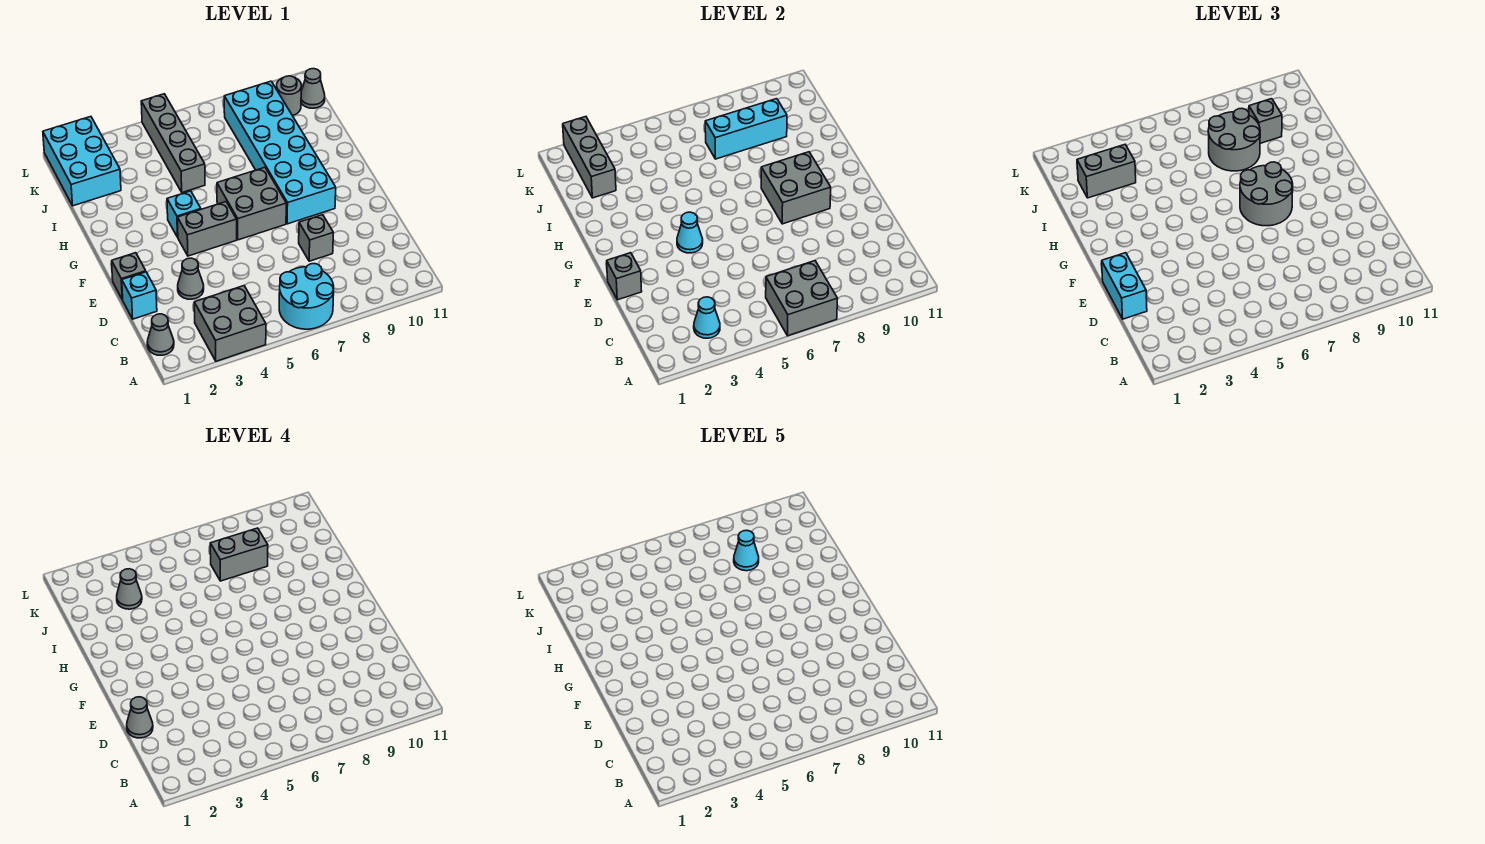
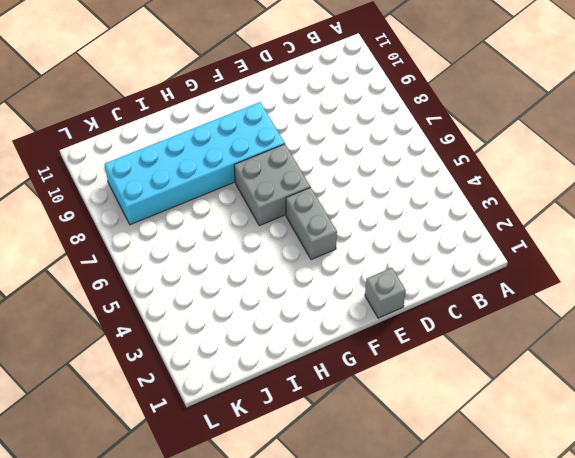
none -> grey brick A3:B4 level 1
none -> cyan round brick A6:B7 level 1
none -> grey cone B1 level 1
none -> cyan brick D1 level 1

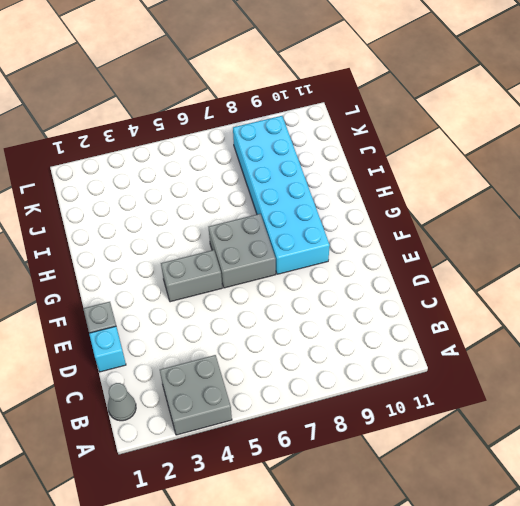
none -> cyan round brick A6:B7 level 1
none -> grey cone D3 level 1
none -> grey brick D8 level 1
none -> cyan brick G4 level 1

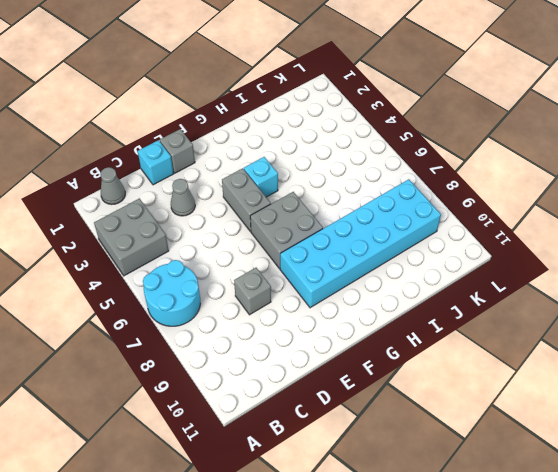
none -> grey brick I5:L5 level 1
none -> cyan brick J1:L2 level 1
none -> grey round brick K10 level 1
none -> grey cone K11 level 1

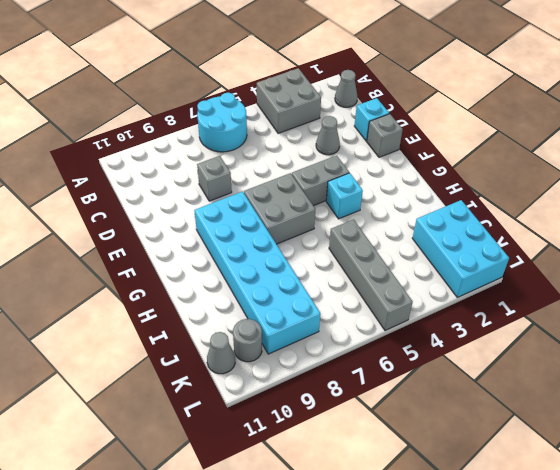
none -> grey brick A6:B7 level 2
none -> cyan cone B3 level 2
none -> grey brick E1 level 2
none -> cyan cone F4 level 2

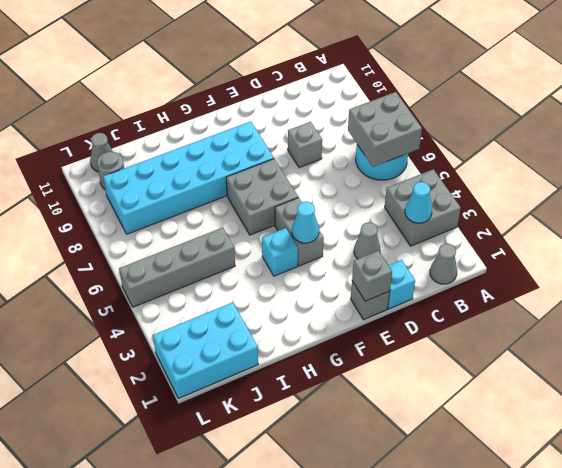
none -> grey brick F8:G9 level 2
none -> grey brick J2:L2 level 2
none -> cyan brick J7:J9 level 2
none -> cyan brick D1:E1 level 3

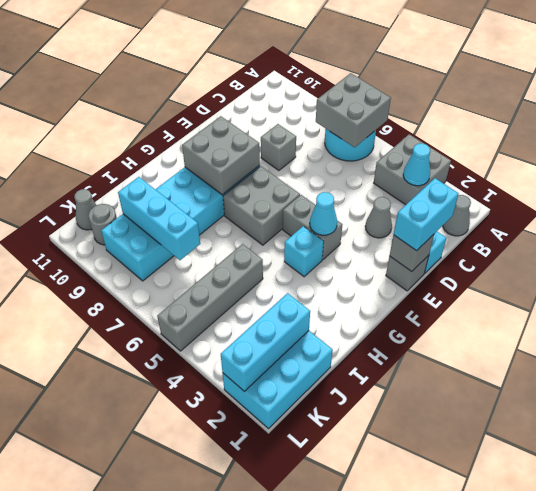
cyan brick J2:L2 level 2 -> grey brick J2:L2 level 2
none -> grey round brick F7:G8 level 3
none -> grey round brick I7:J8 level 3
none -> grey brick J2:J3 level 3
none -> grey brick J9 level 3

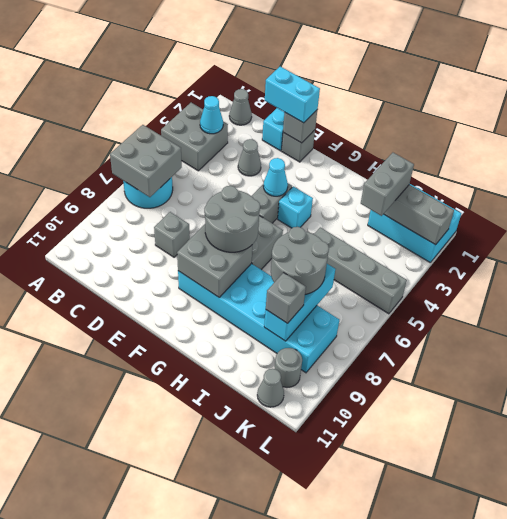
none -> grey cone D1 level 4
none -> grey cone J3 level 4
none -> grey brick J7:J8 level 4
none -> cyan cone J8 level 5

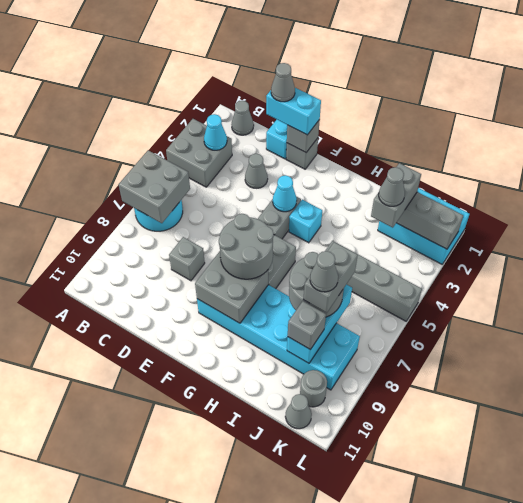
grey cone J8 level 5 -> cyan cone J8 level 5

